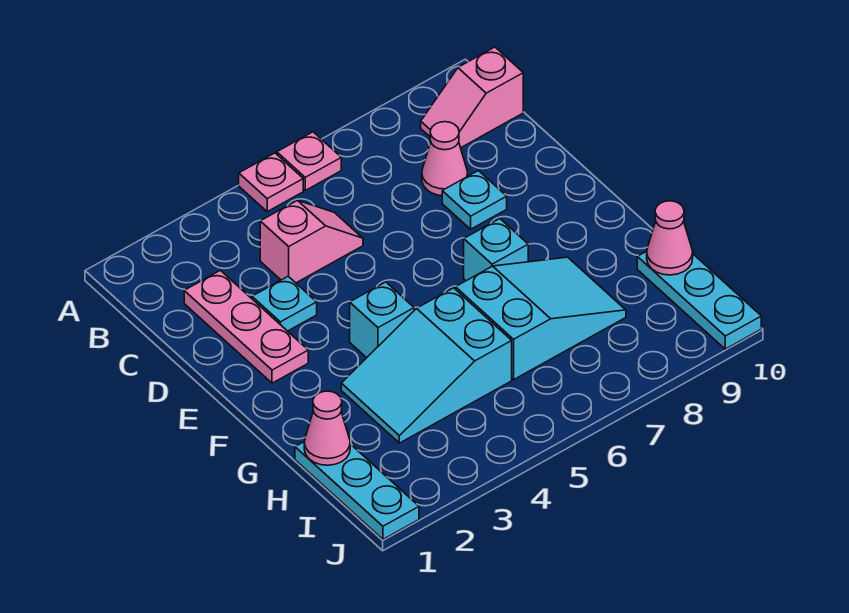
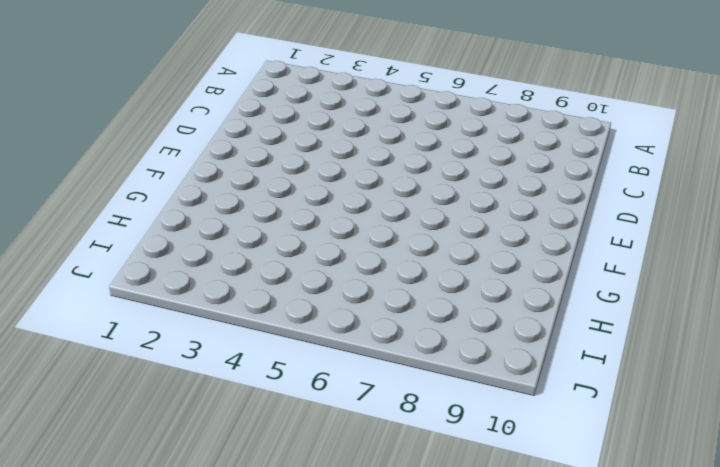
none -> pink plate A5 level 1
none -> pink plate A6 level 1
none -> pink slope B9:B10 level 1 top 10

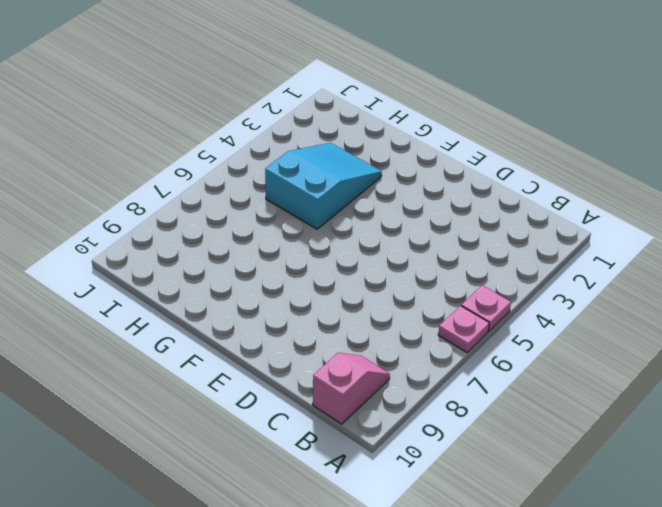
none -> pink plate C2:E2 level 1
none -> pink slope C4:C5 level 1 top 4
none -> pink cone C8 level 1

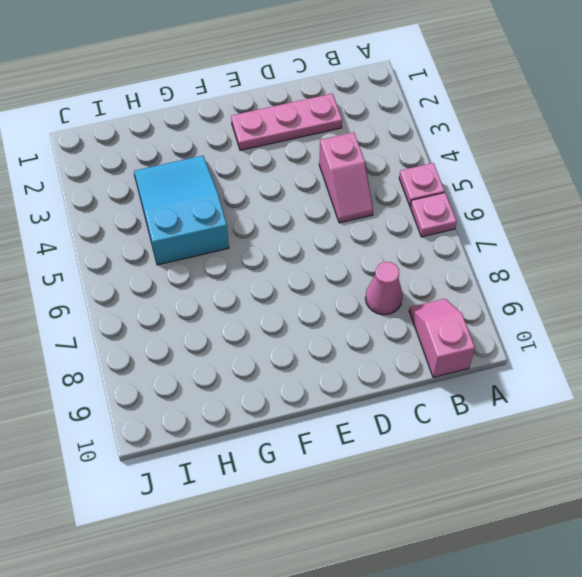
none -> cyan plate D3 level 1
none -> cyan plate D8 level 1
none -> cyan brick F4 level 1

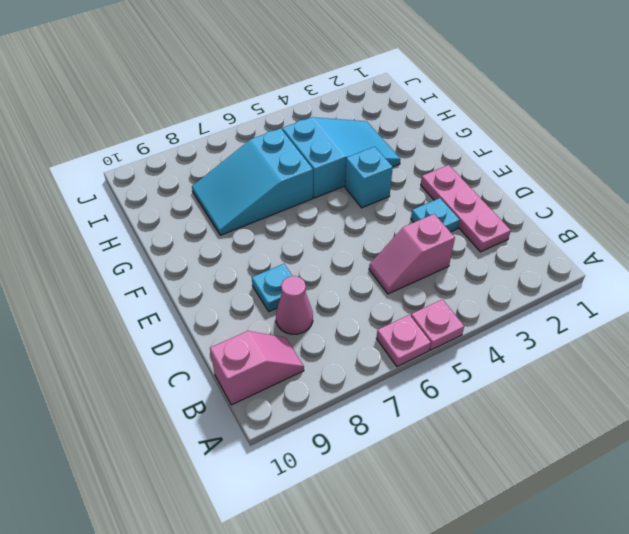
none -> cyan brick F7 level 1
none -> cyan plate H1:J1 level 1
none -> cyan plate H10:J10 level 1

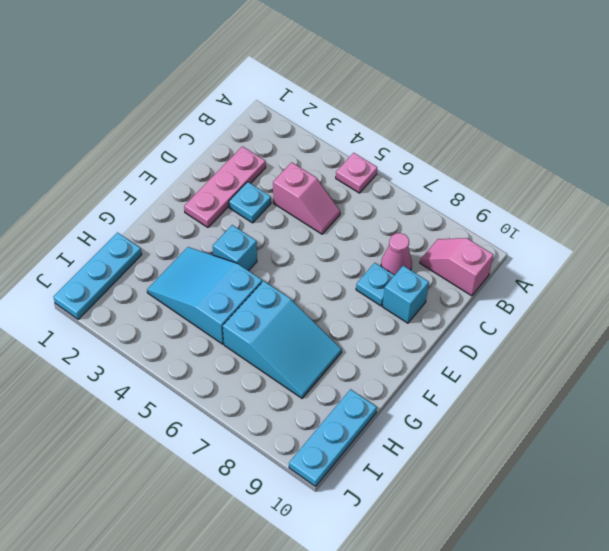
cyan brick D9 level 1 -> cyan brick F7 level 1
none -> pink plate A6 level 1
none -> pink cone H1 level 2
none -> pink cone H10 level 2

